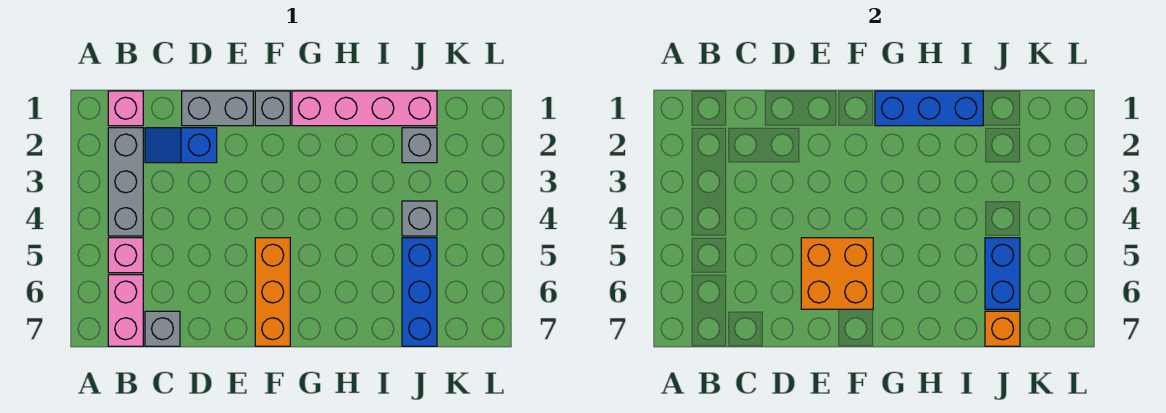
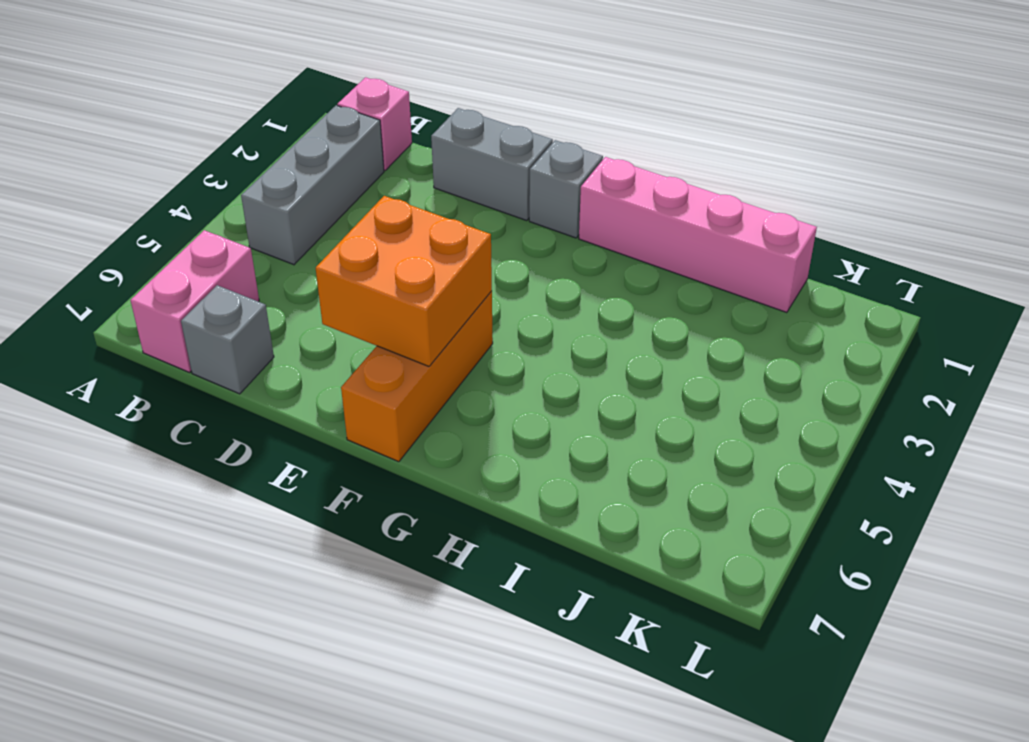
none -> pink brick B5 level 1
none -> blue slope C2:D2 level 1 top D
none -> grey brick J2 level 1

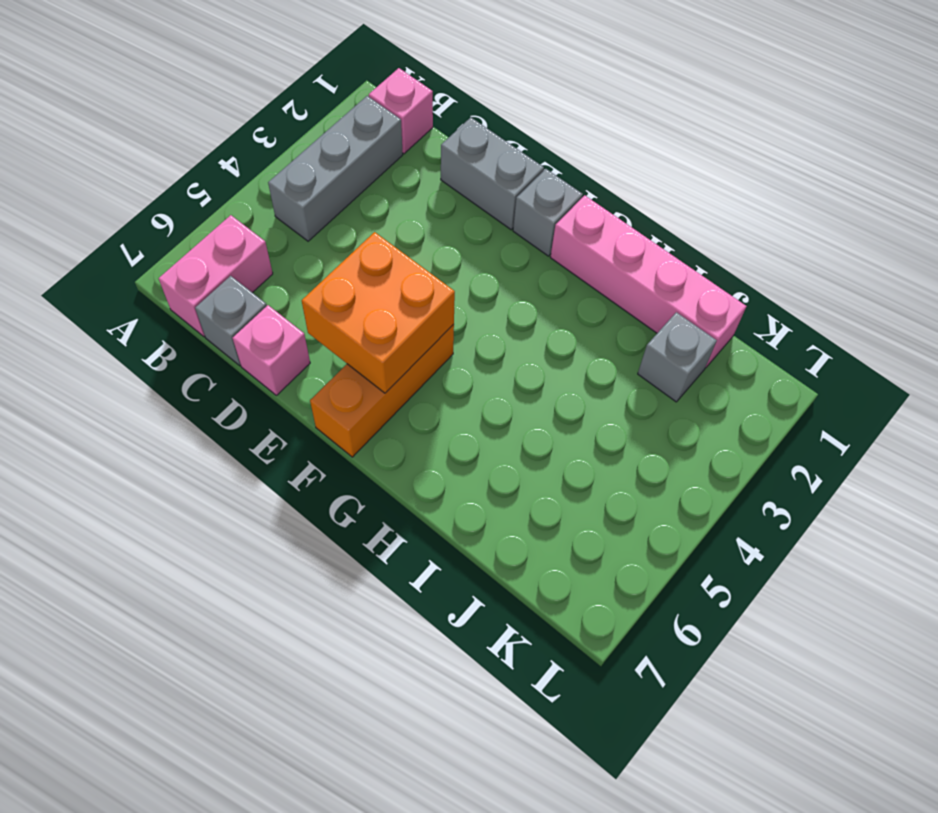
pink brick D7 level 1 -> pink brick B5 level 1
none -> blue slope C2:D2 level 1 top D
none -> grey brick J4 level 1
none -> blue brick J5:J7 level 1

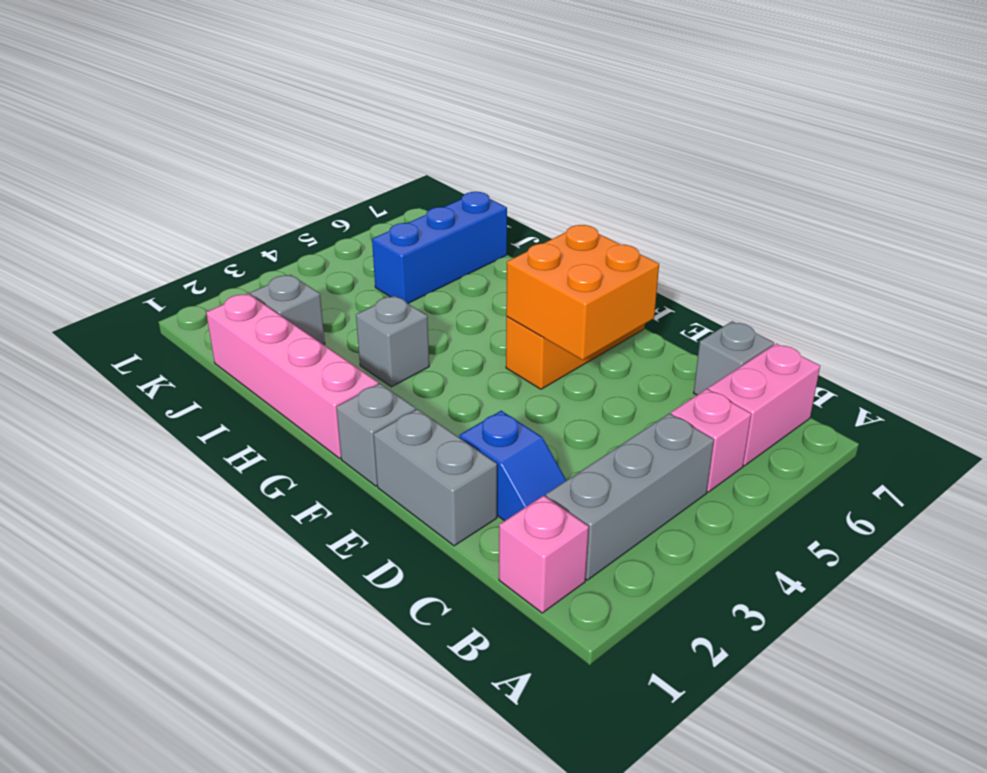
grey brick H3 level 1 -> grey brick J4 level 1
none -> blue brick G1:I1 level 2
none -> blue brick J5:J6 level 2
none -> orange brick J7 level 2

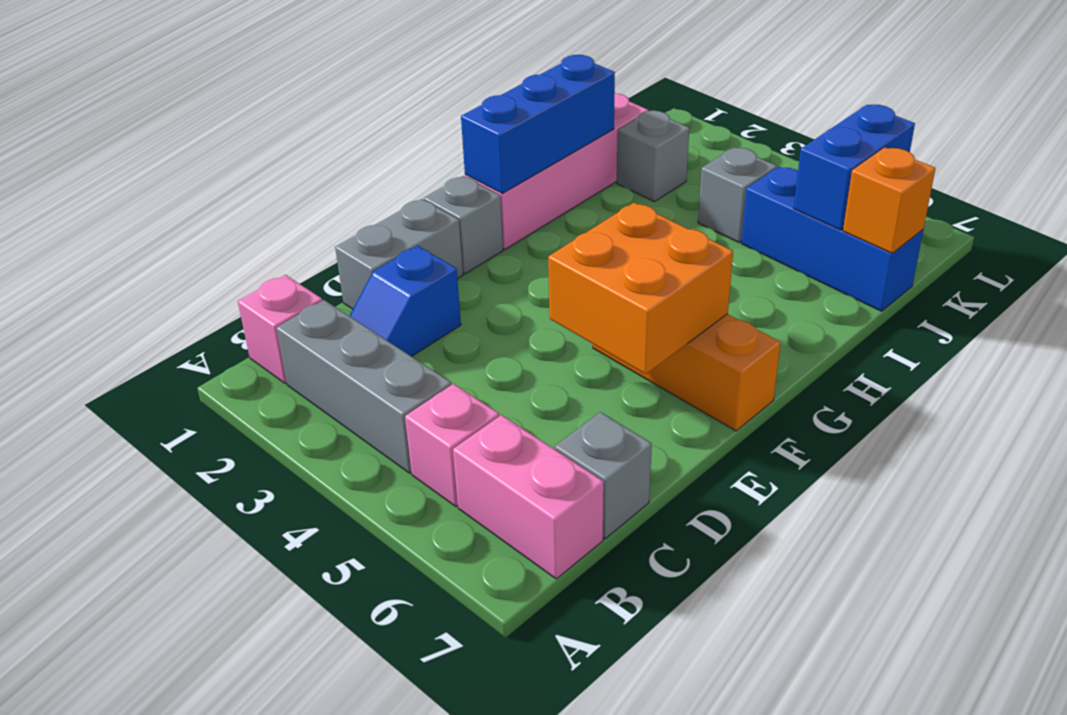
blue brick J6:K6 level 2 -> blue brick J5:J6 level 2

